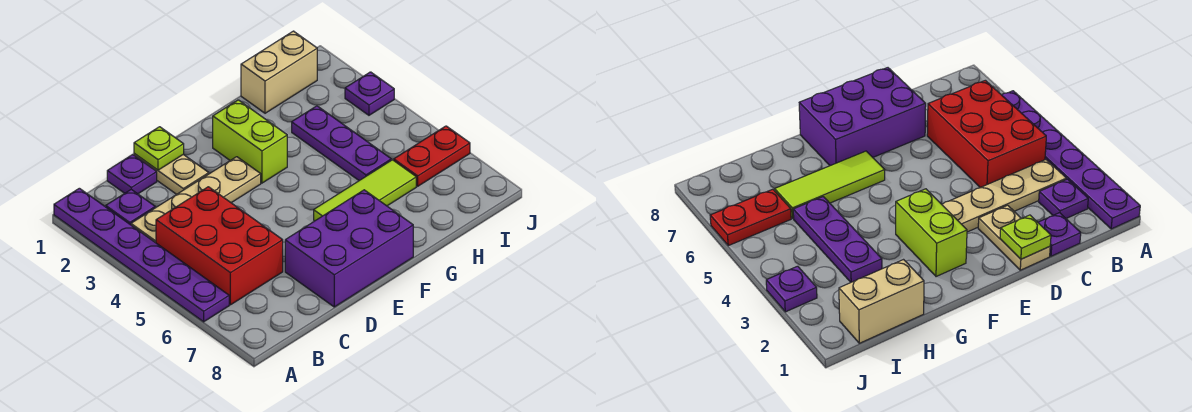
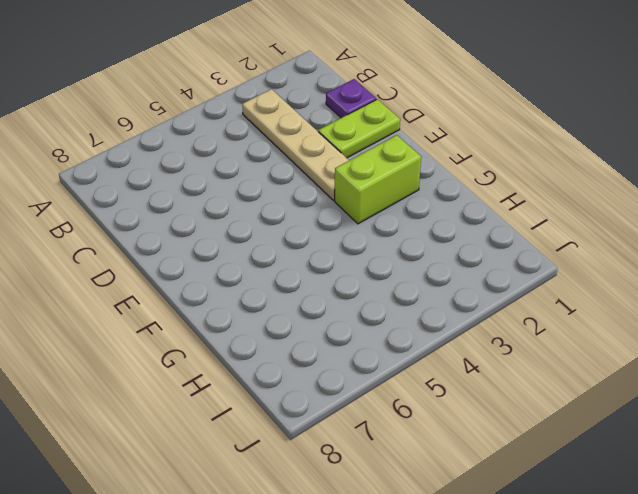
lime plate D1:D2 level 1 -> tan plate D1:D2 level 1
none -> purple plate A1:A6 level 1
none -> purple plate B2 level 1
none -> red brick B4:C6 level 1

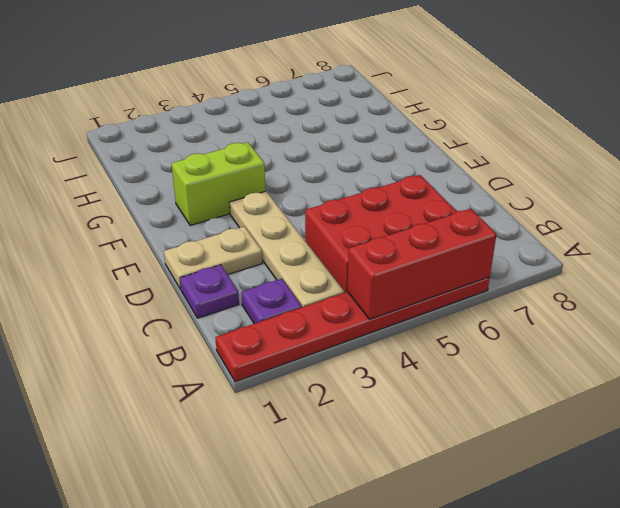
red plate A1:A6 level 1 -> purple plate A1:A6 level 1
red brick A4:A6 level 2 -> none
none -> purple brick D7:F8 level 1
none -> lime tile F6:H6 level 1
none -> tan brick H1:I1 level 1

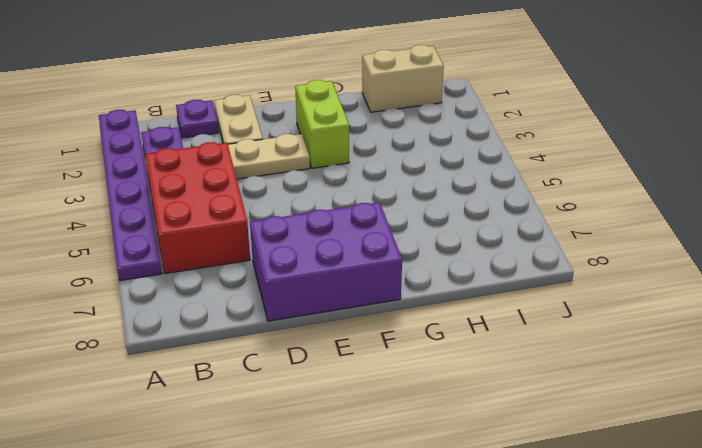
none -> lime tile F6:H6 level 1
none -> purple plate H3:H5 level 1
none -> red plate I6:J6 level 1

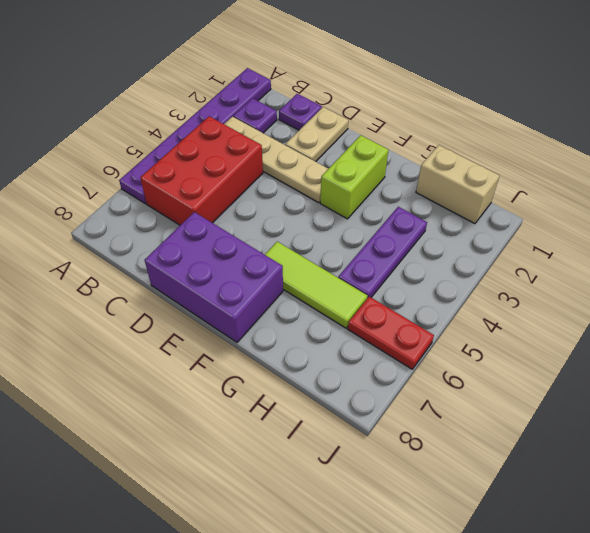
none -> purple plate J3 level 1
none -> lime plate D1 level 2

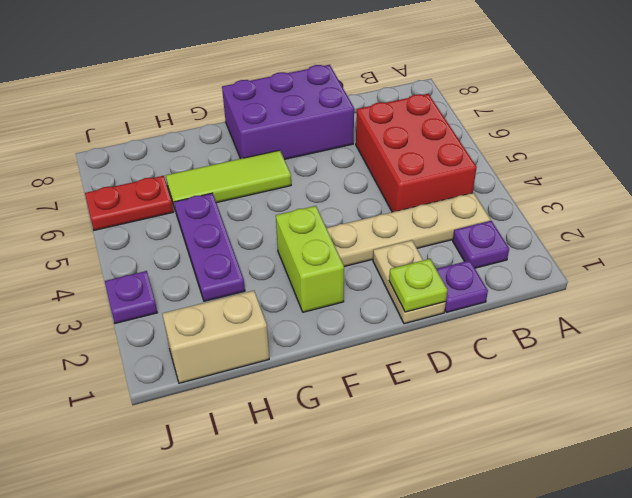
none -> purple plate A1:A6 level 1

